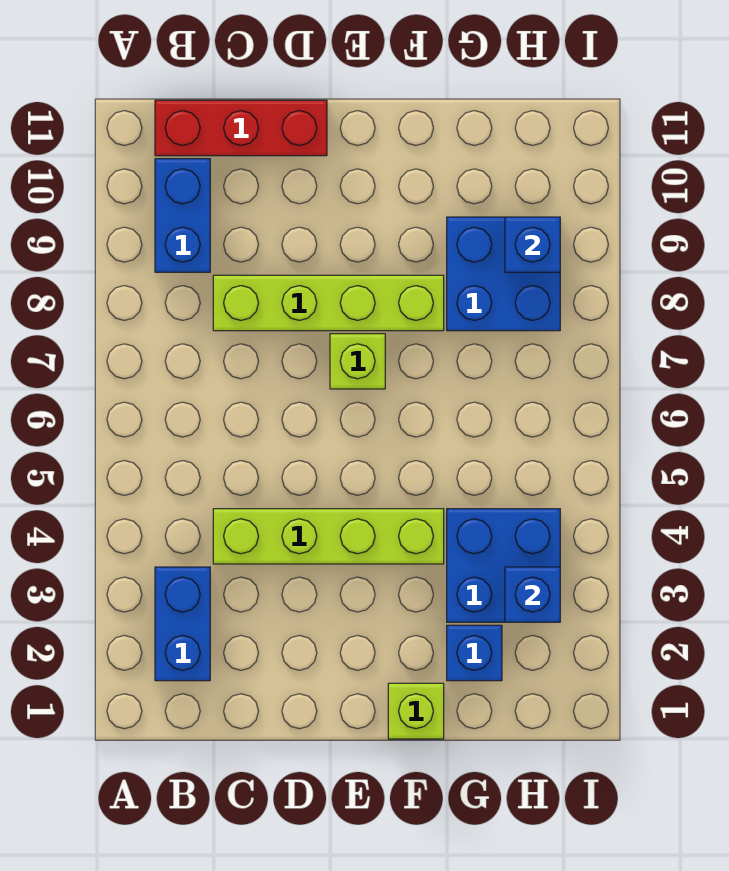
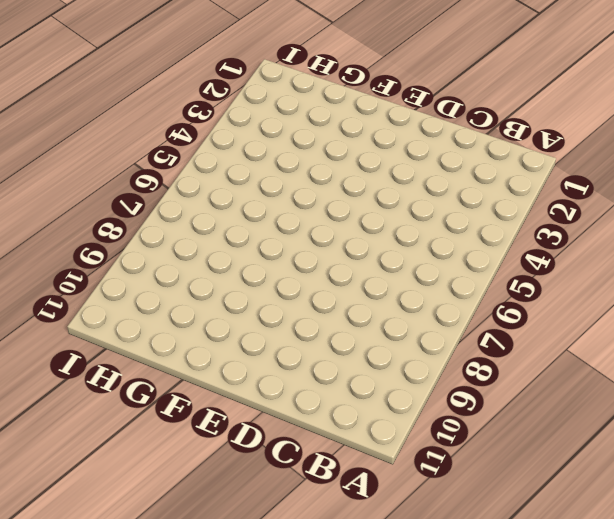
none -> blue brick B2:B3 level 1
none -> blue brick B9:B10 level 1
none -> red brick B11:D11 level 1

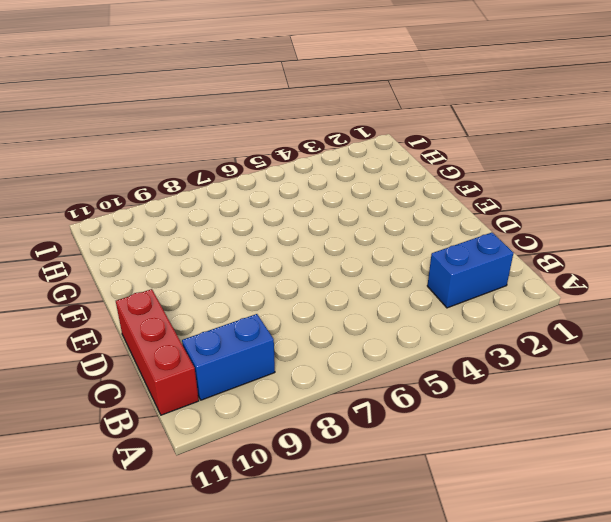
none -> lime brick C4:F4 level 1
none -> lime brick C8:F8 level 1
none -> lime brick E7 level 1

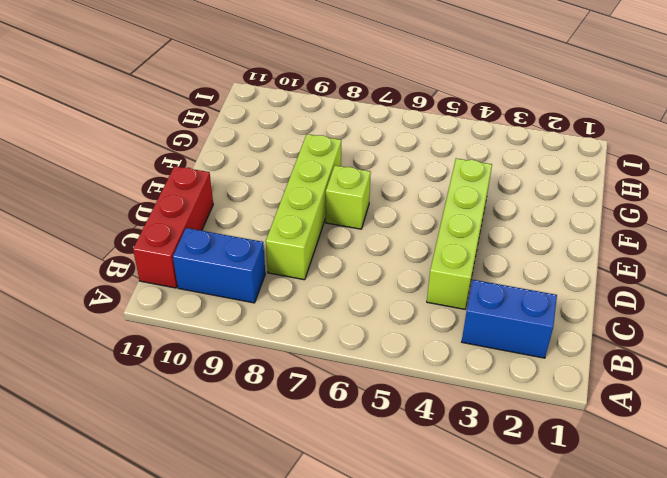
none -> lime brick F1 level 1
none -> blue brick G2 level 1
none -> blue brick G3:H4 level 1

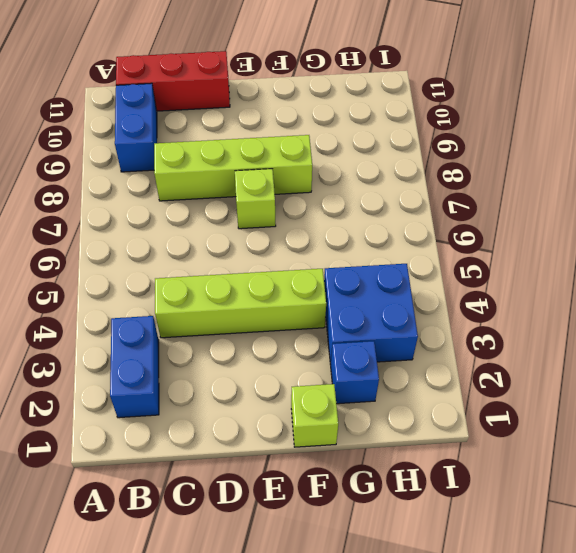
none -> blue brick G8:H9 level 1
none -> blue brick H3 level 2
none -> blue brick H9 level 2

